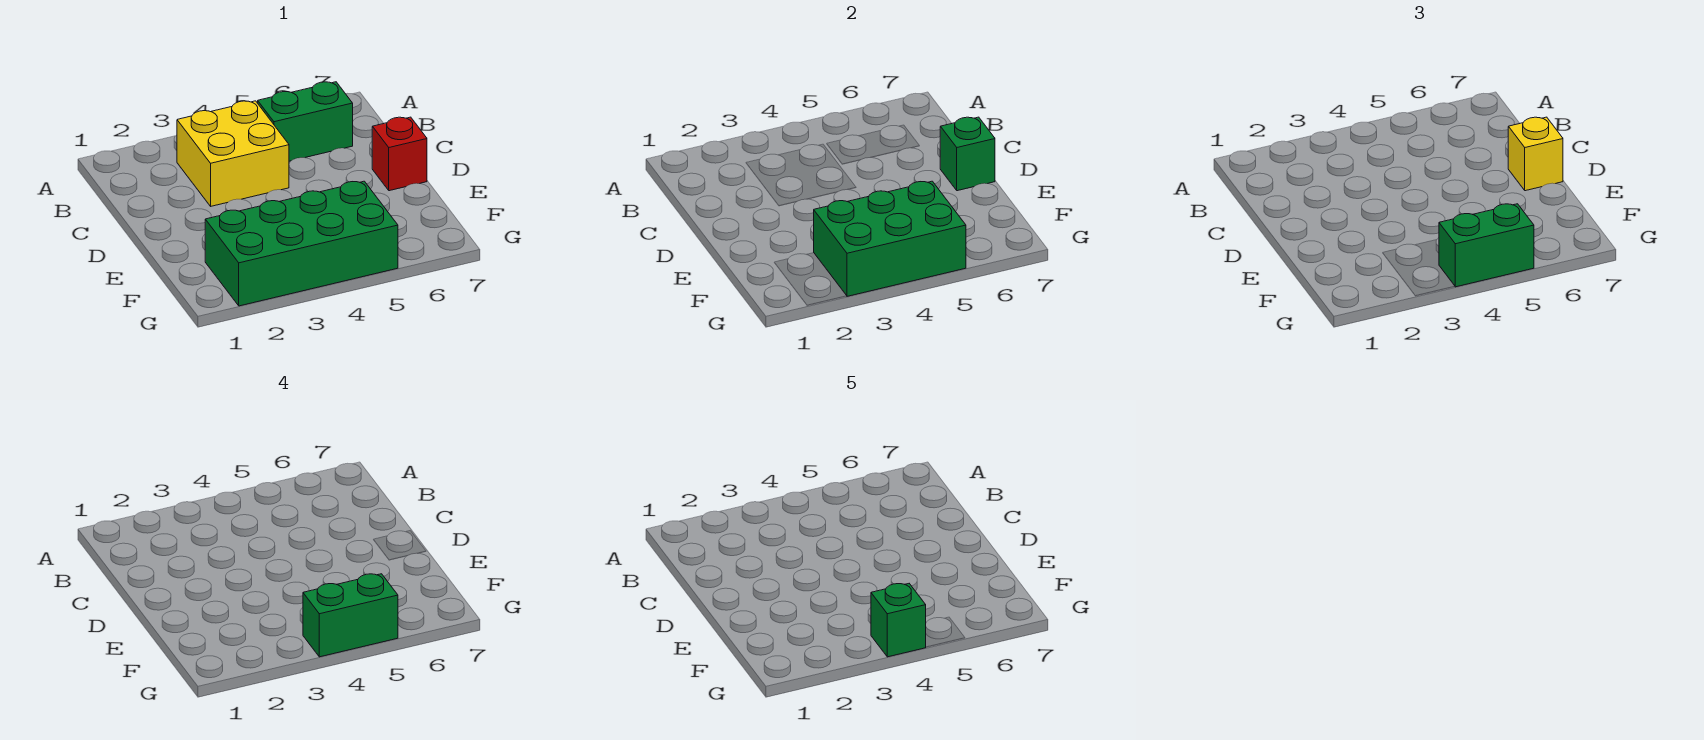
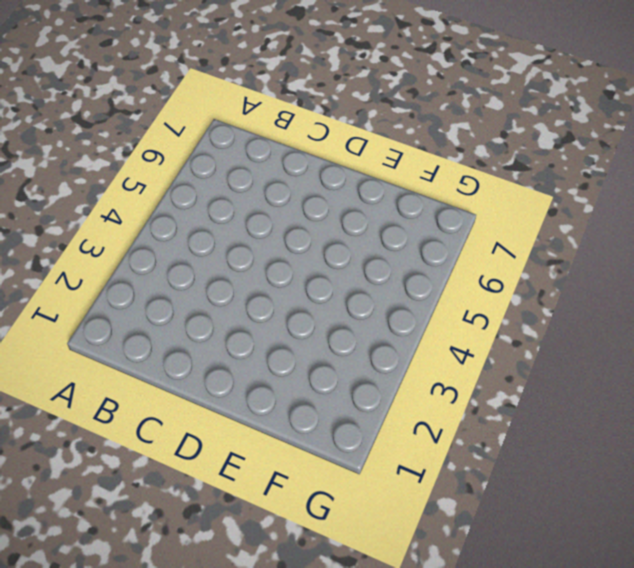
none -> yellow brick B3:C4 level 1
none -> green brick B5:B6 level 1

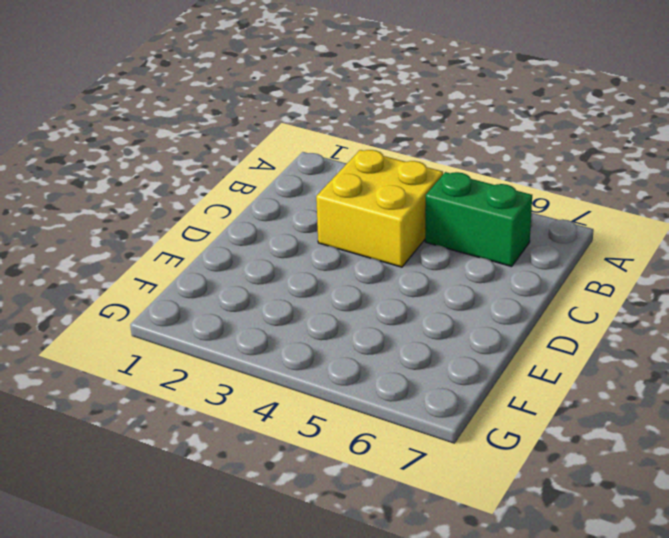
none -> red brick D7 level 1
none -> green brick F2:G5 level 1

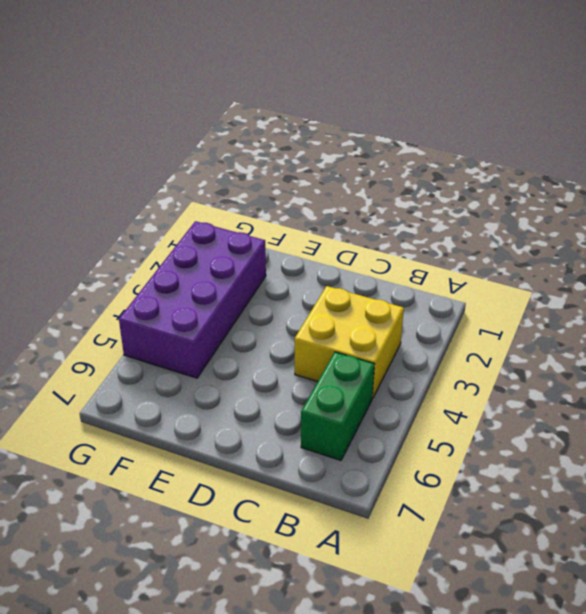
purple brick F2:G5 level 1 -> green brick F2:G5 level 1
none -> red brick D7 level 1
none -> green brick D7 level 2

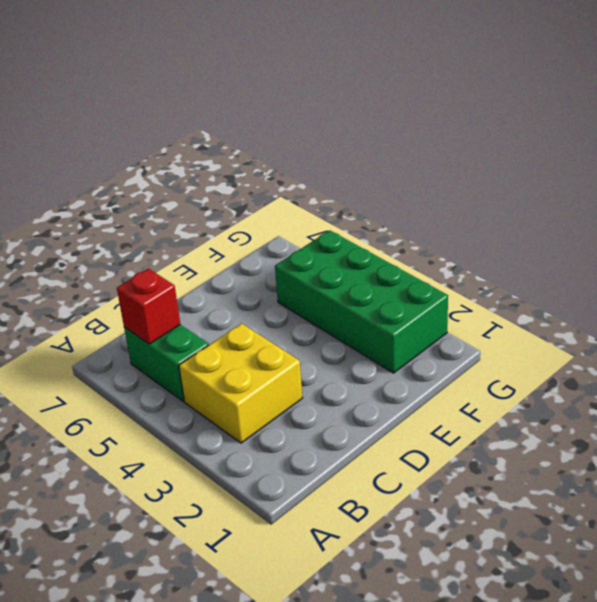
red brick B6 level 2 -> red brick D7 level 1
none -> green brick D7 level 2
none -> green brick F3:G5 level 2

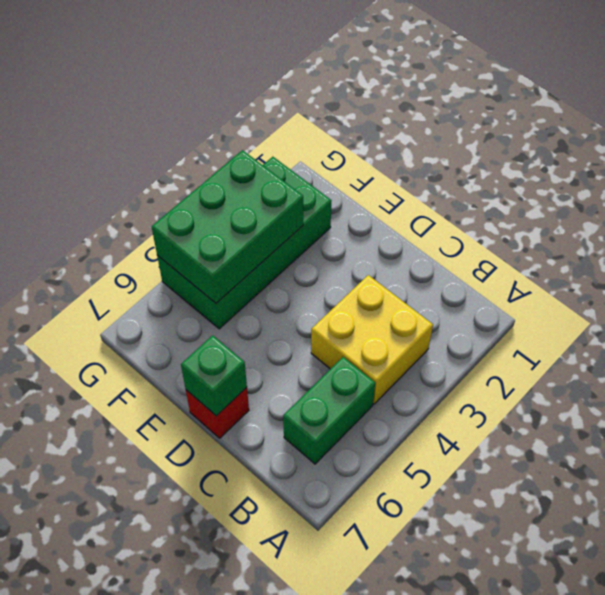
none -> yellow brick D7 level 3
none -> green brick G4:G5 level 3

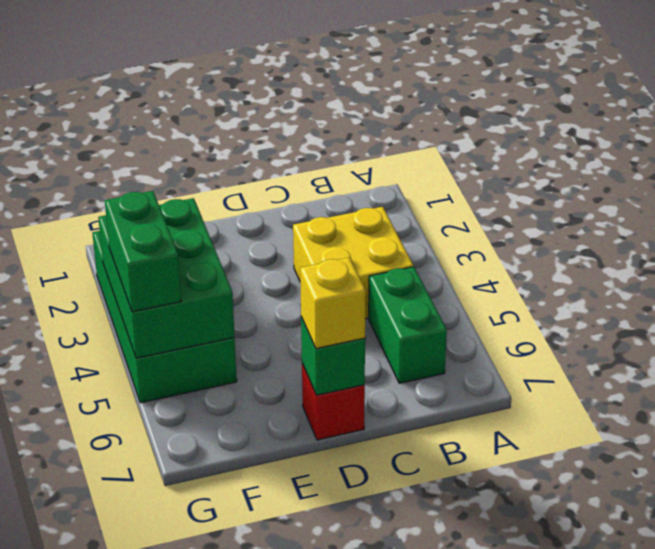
none -> green brick G4:G5 level 4
none -> green brick G4 level 5

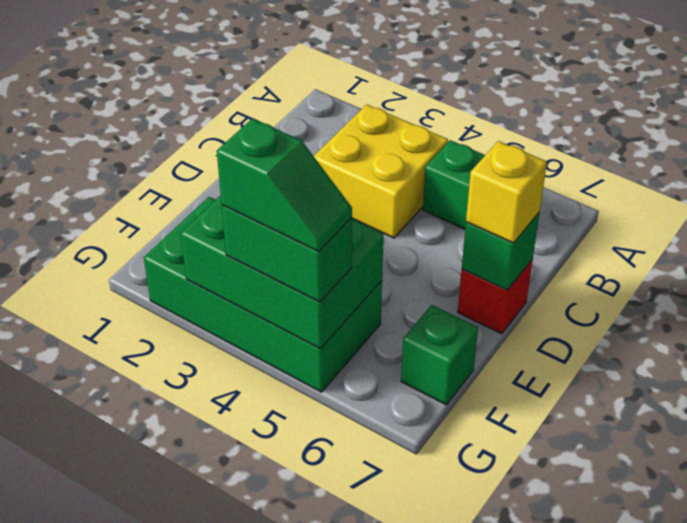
green brick F7 level 1 -> green brick G4 level 5
green slope G4:G5 level 4 top 4 -> green brick G4:G5 level 4

